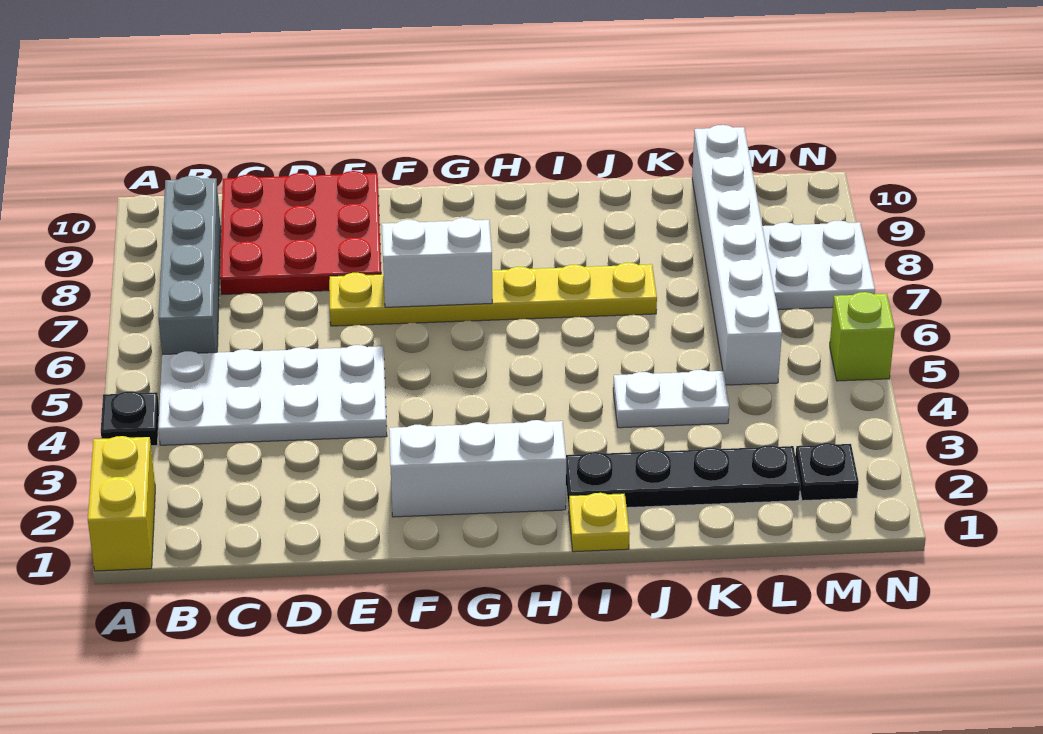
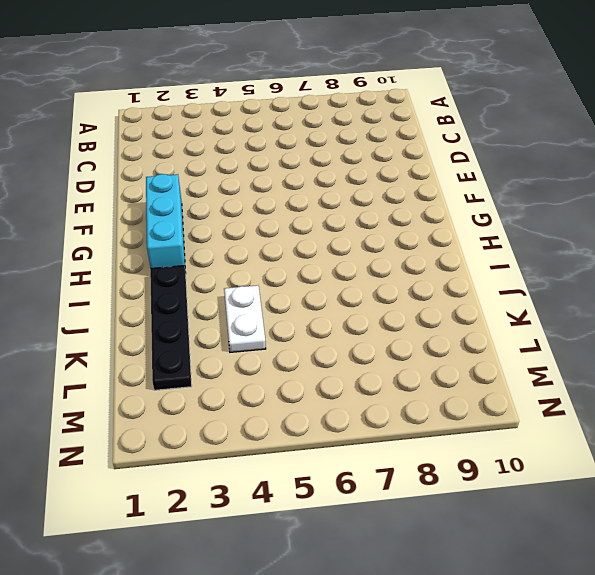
cyan brick F2:H2 level 1 -> white brick F2:H2 level 1
none -> yellow brick A1:A2 level 1
none -> black plate A4 level 1
none -> white plate B4:E5 level 1

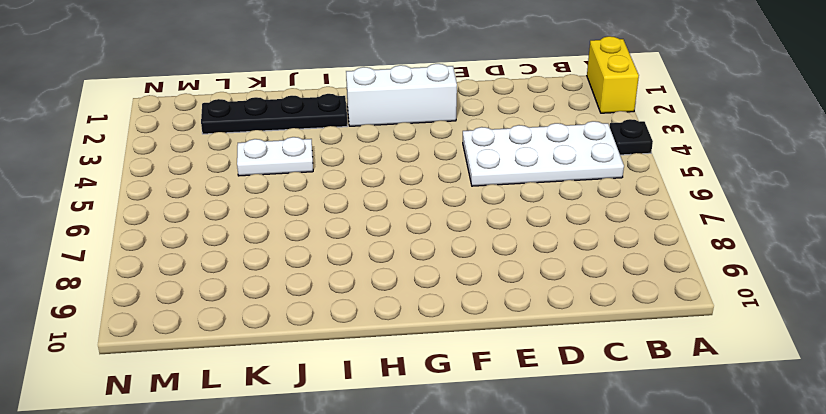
none -> grey brick B6:B9 level 1
none -> red plate C8:E10 level 1
none -> yellow plate E7:J7 level 1

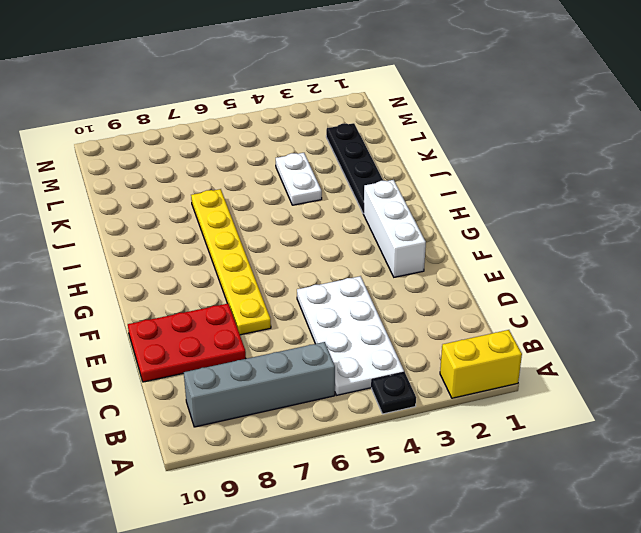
red plate D8:E10 level 1 -> red plate C8:E10 level 1
none -> yellow plate I1 level 1
none -> white brick L5:L10 level 1
none -> black plate M2 level 1

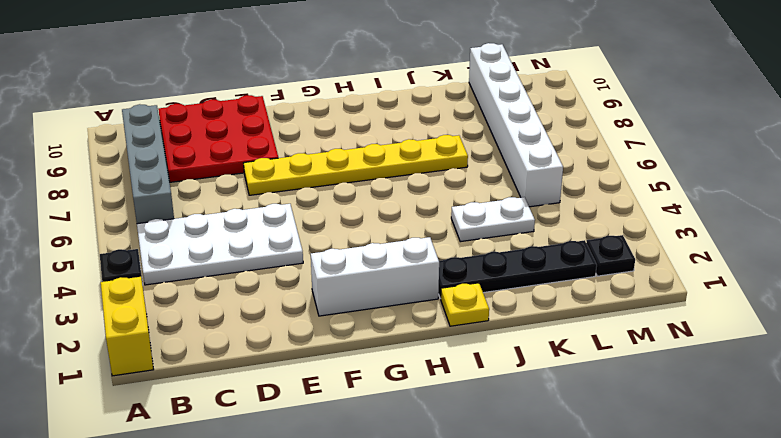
none -> white plate M7:N8 level 1
none -> lime brick N5 level 1
none -> white brick F7:G7 level 2

